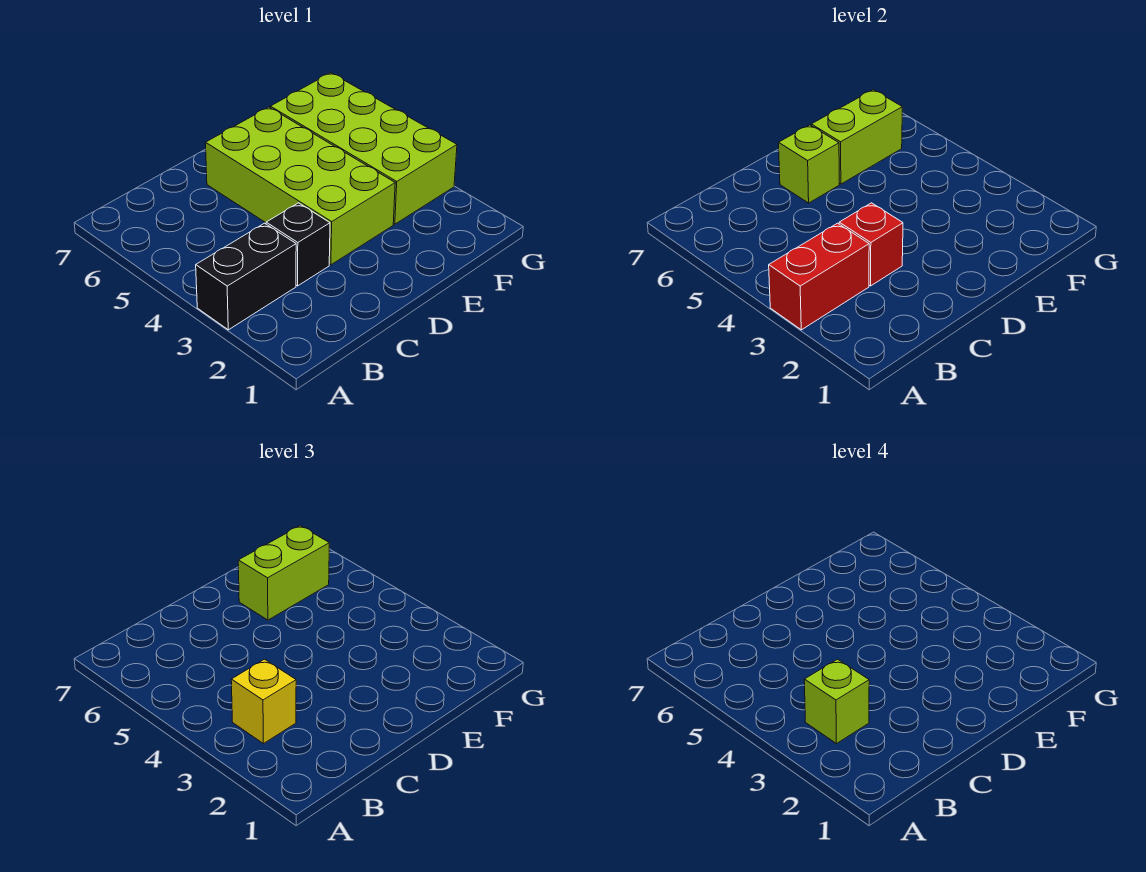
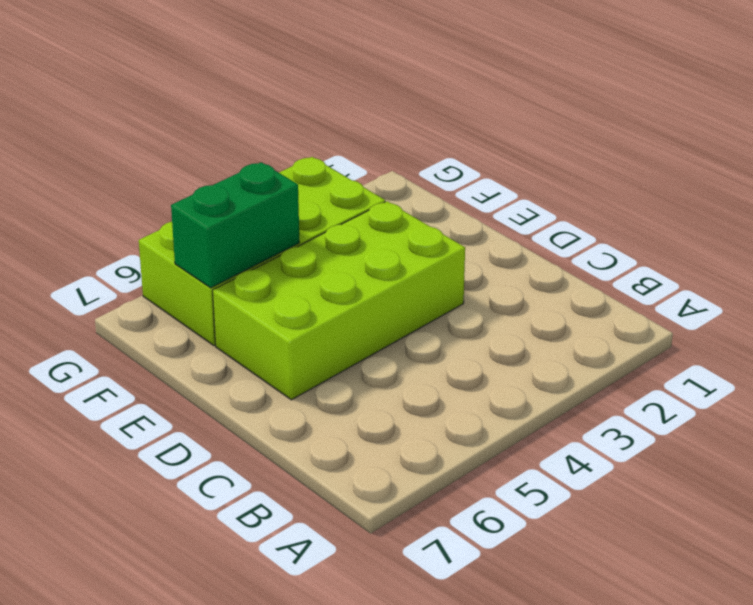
green brick F5:F6 level 2 -> lime brick E6:F6 level 2
none -> black brick A3:B3 level 1
none -> black brick C3 level 1

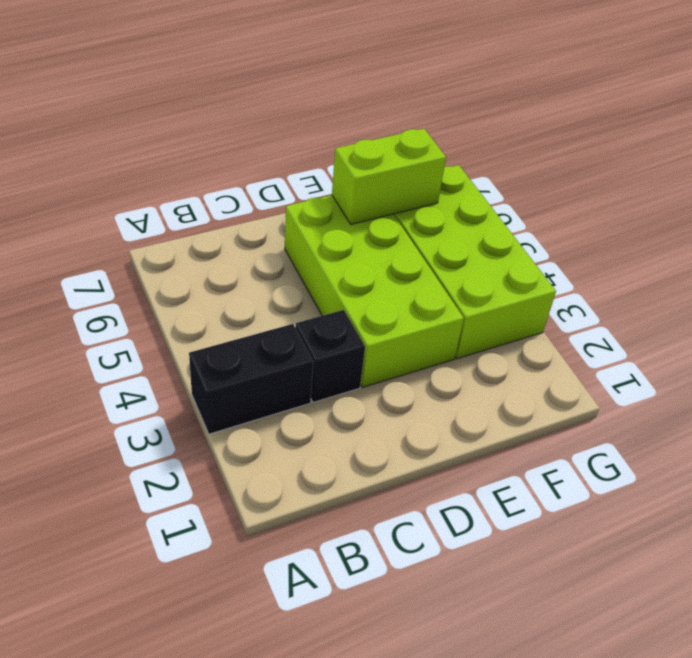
none -> red brick A3:B3 level 2
none -> red brick C3 level 2

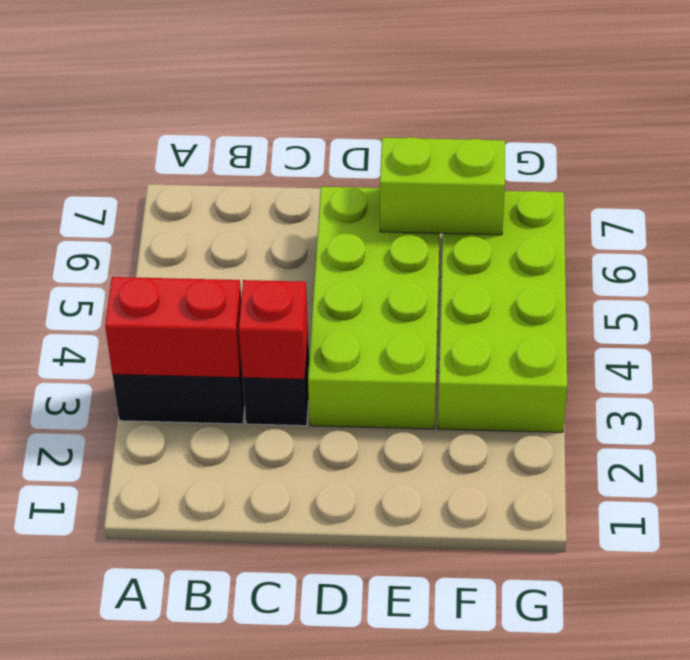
none -> lime brick D6 level 2
none -> yellow brick B3 level 3

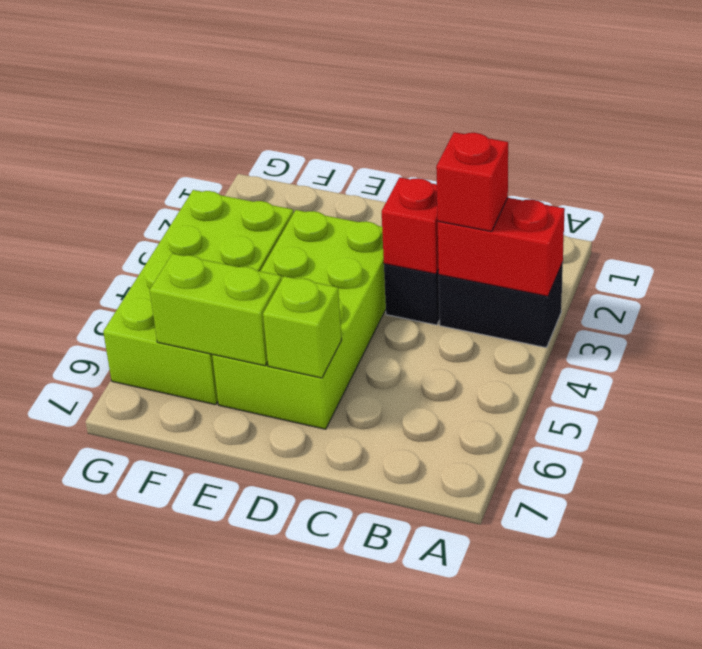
red brick B3 level 3 -> yellow brick B3 level 3
none -> lime brick E6:F6 level 3
none -> lime brick B3 level 4

